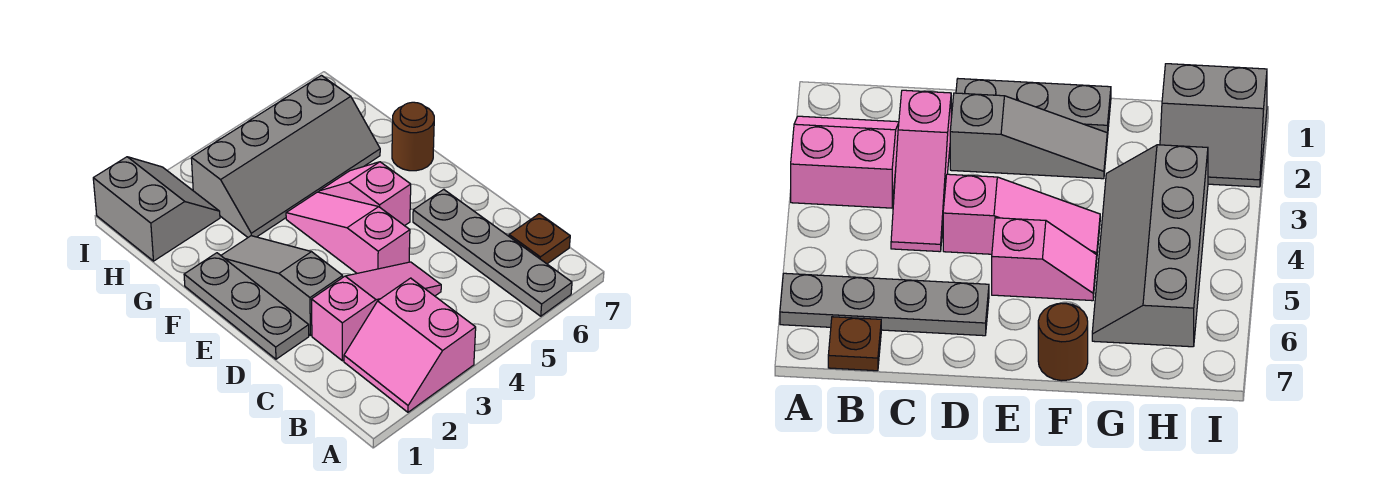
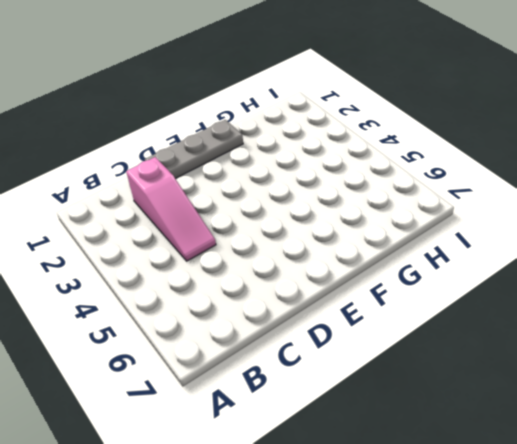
none -> pink slope A2:B3 level 1 top 3
none -> grey plate A6:D6 level 1

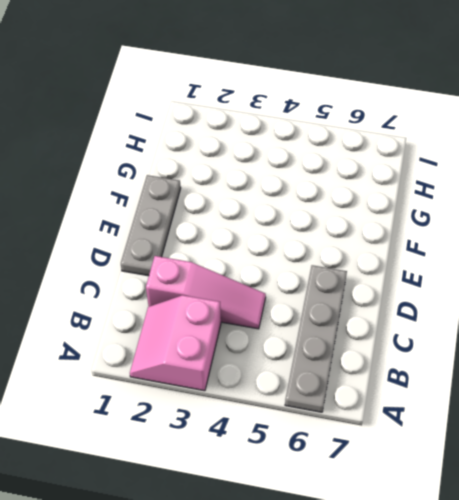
none -> brown plate B7 level 1
none -> grey slope D2:F2 level 1 top D

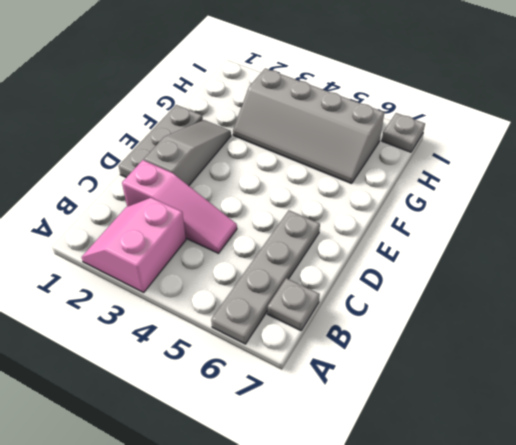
grey plate B7 level 1 -> brown plate B7 level 1
grey plate I7 level 1 -> none
none -> pink slope D4:F4 level 1 top D
none -> pink slope E5:F5 level 1 top E

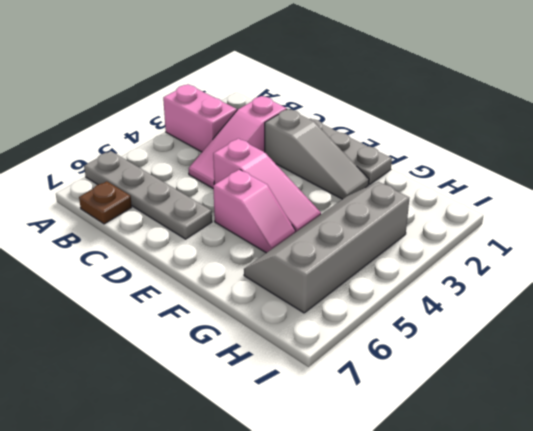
none -> brown round brick F7 level 1
none -> grey slope H1:I2 level 1 top 1

